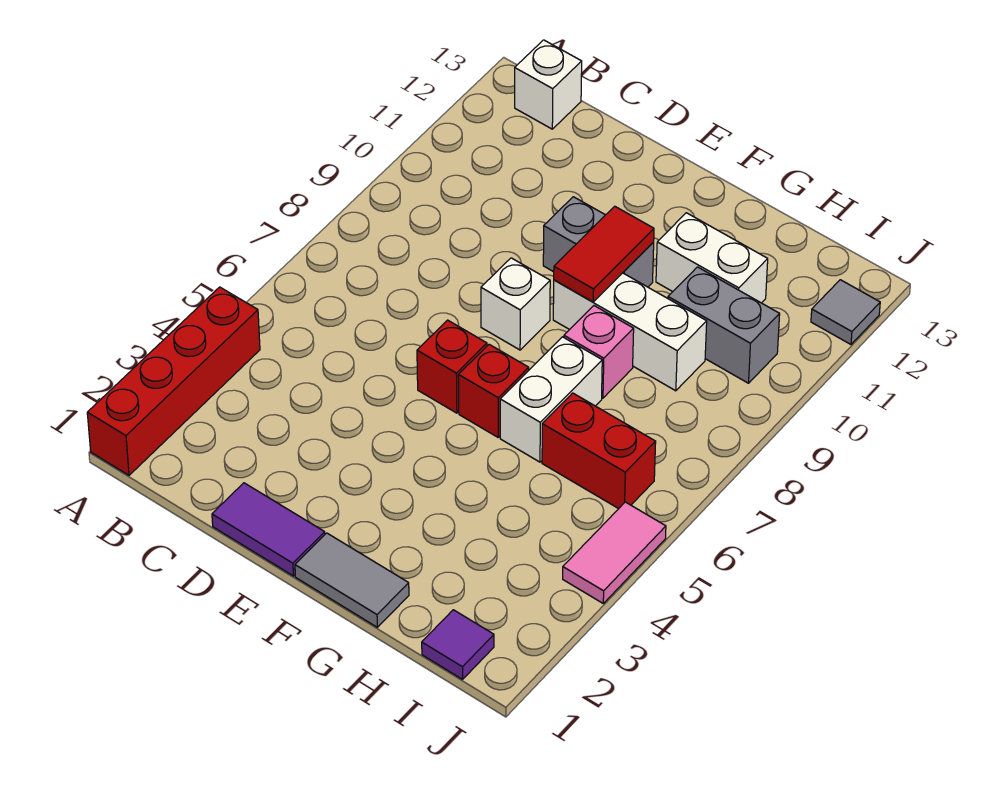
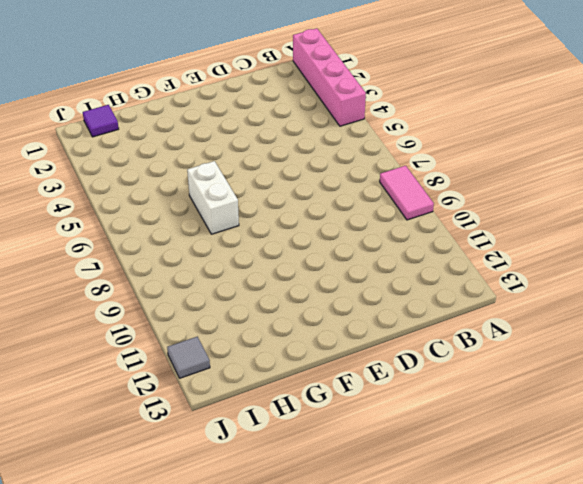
pink brick A1:A4 level 1 -> red brick A1:A4 level 1
pink tile A8:A9 level 1 -> pink tile J4:J5 level 1
none -> white brick B13 level 1
none -> purple tile D1:E1 level 1
none -> red brick E6 level 1

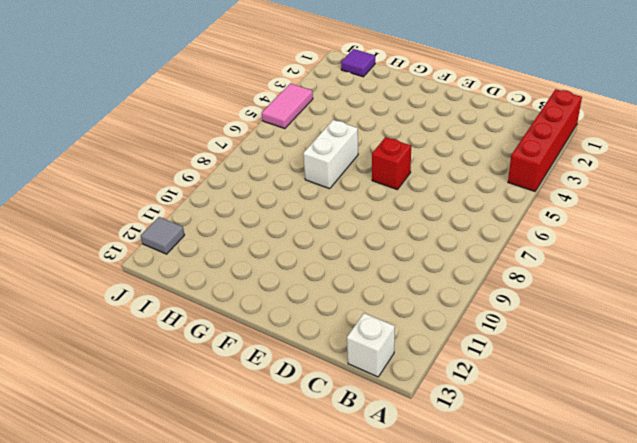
none -> purple tile D1:E1 level 1
none -> white brick E8 level 1
none -> grey brick E10:F10 level 1

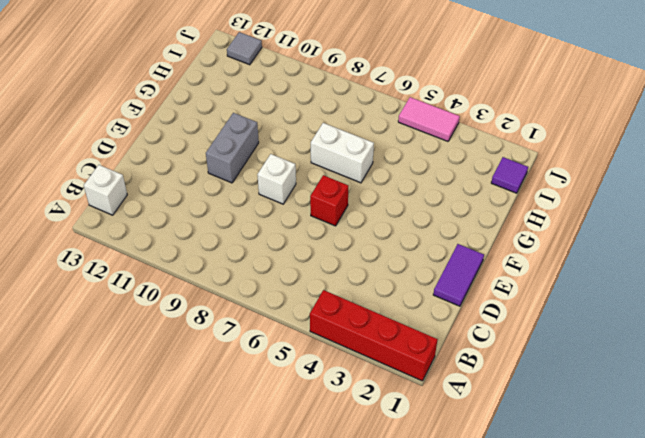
none -> grey tile F1:G1 level 1
none -> red brick F6 level 1
none -> white brick F9:H9 level 1

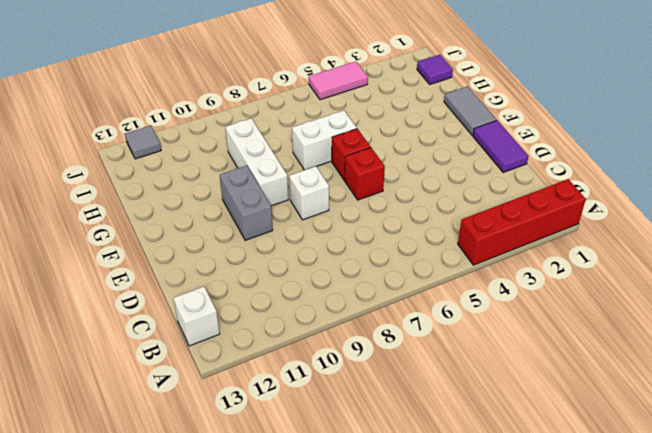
none -> pink brick G8 level 1
none -> white brick G11:H11 level 1
none -> red brick H6:I6 level 1

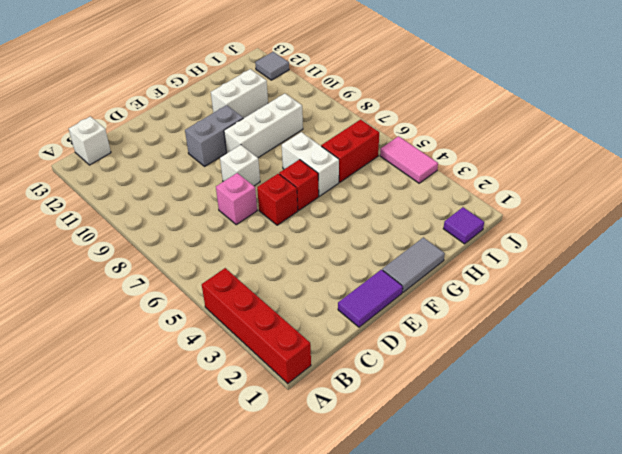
pink brick D7 level 1 -> pink brick G8 level 1
none -> grey brick H10:I10 level 1
none -> red tile F9:F10 level 2

